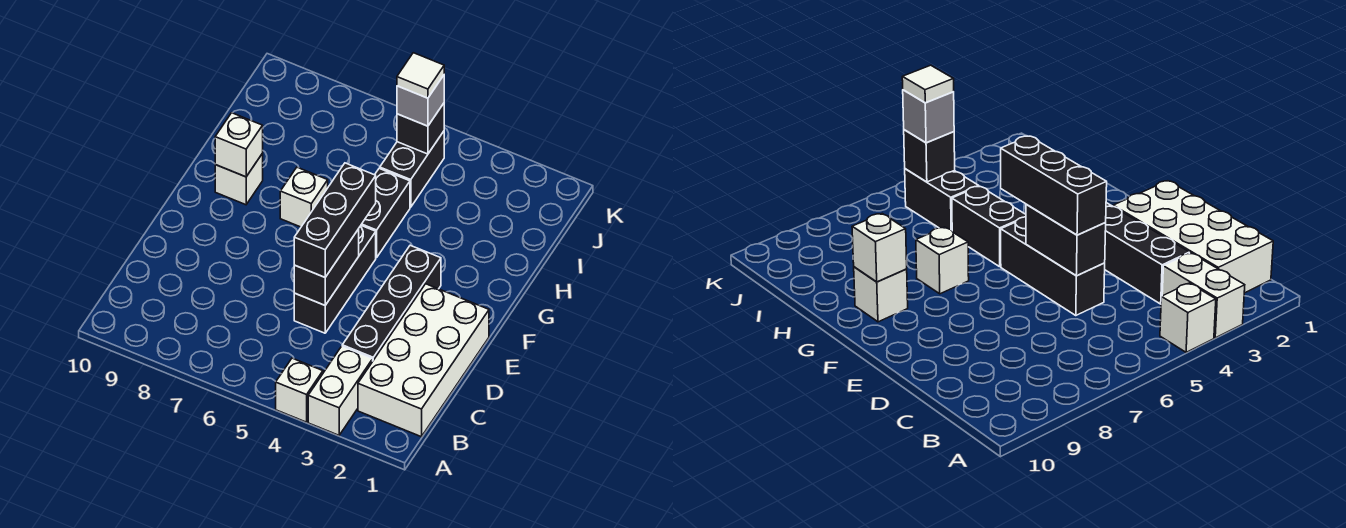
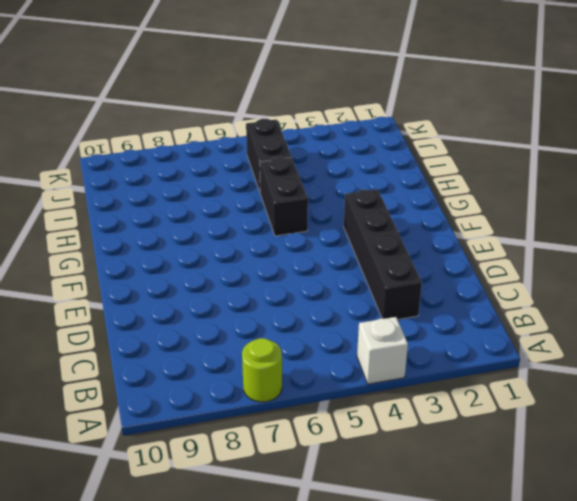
lime round brick A7 level 1 -> none
none -> white brick A3:B3 level 1
none -> white brick B1:E2 level 1
none -> black brick D5:F5 level 1

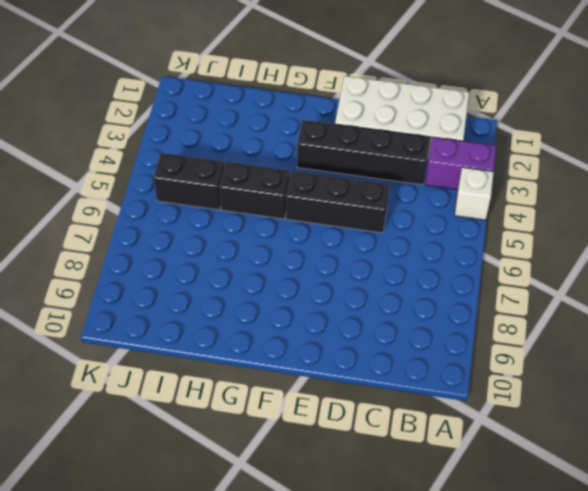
purple brick A3:B3 level 1 -> white brick A3:B3 level 1
none -> white brick G7 level 1
none -> white brick G9 level 1
none -> black brick D5:E5 level 2

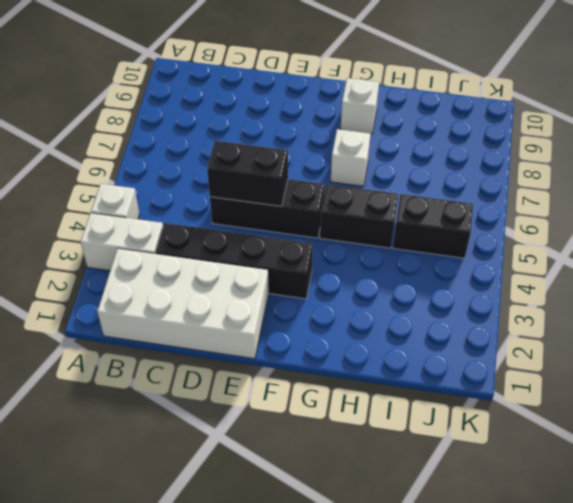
none -> white brick G9 level 2
none -> black brick J5 level 2
none -> black brick D5:F5 level 3

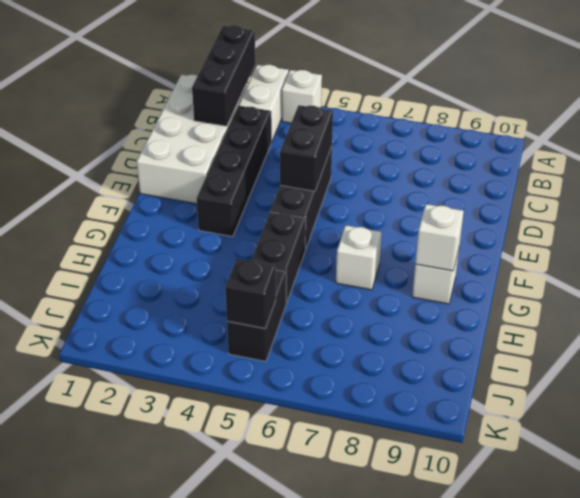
black brick A2:C2 level 2 -> black brick D5:F5 level 3
none -> grey brick J5 level 3
none -> white tile J5 level 4

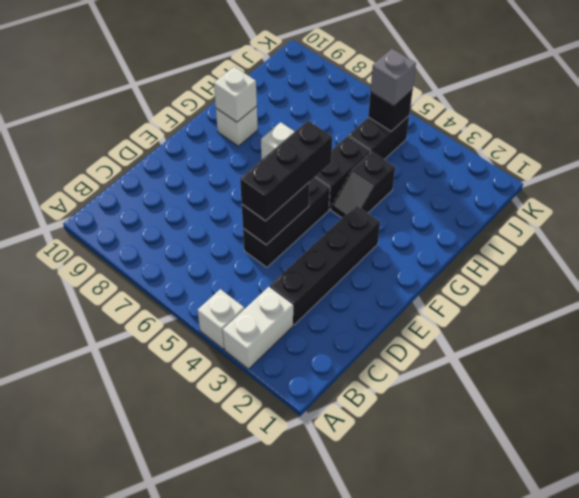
black slope G4:H4 level 1 top H -> none
none -> white brick B1:E2 level 1
none -> white tile J5 level 4

